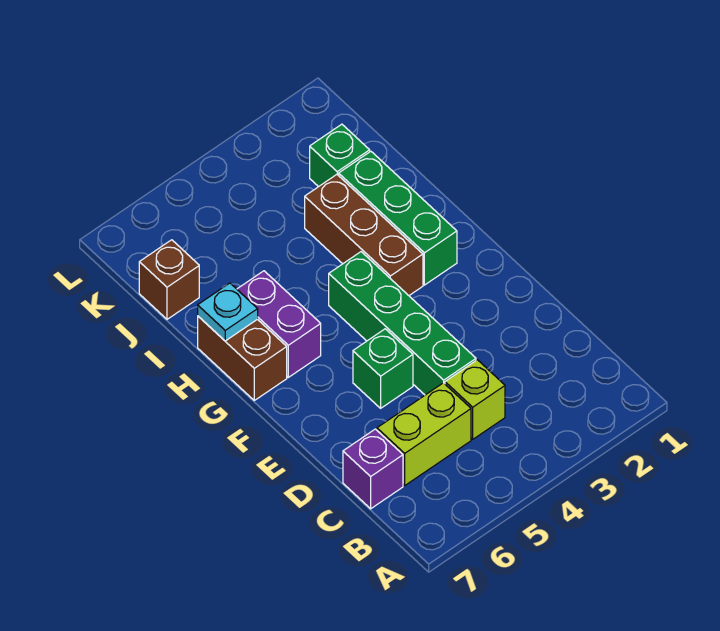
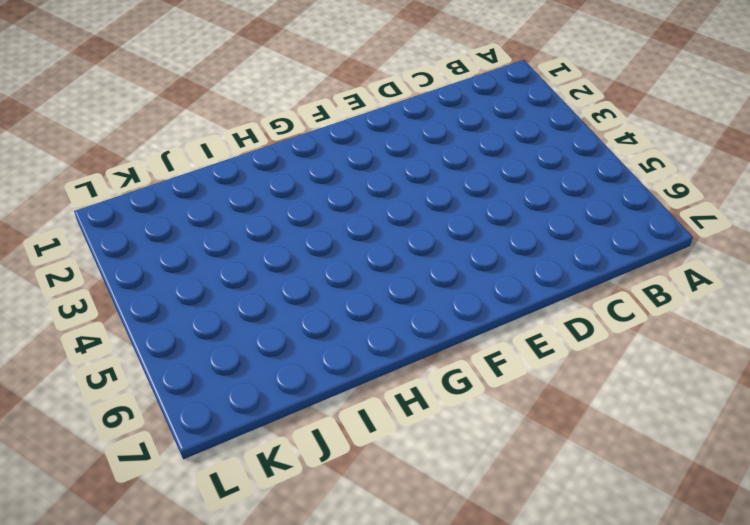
none -> lime brick C4 level 1
none -> lime brick C5:C6 level 1
none -> purple brick C7 level 1

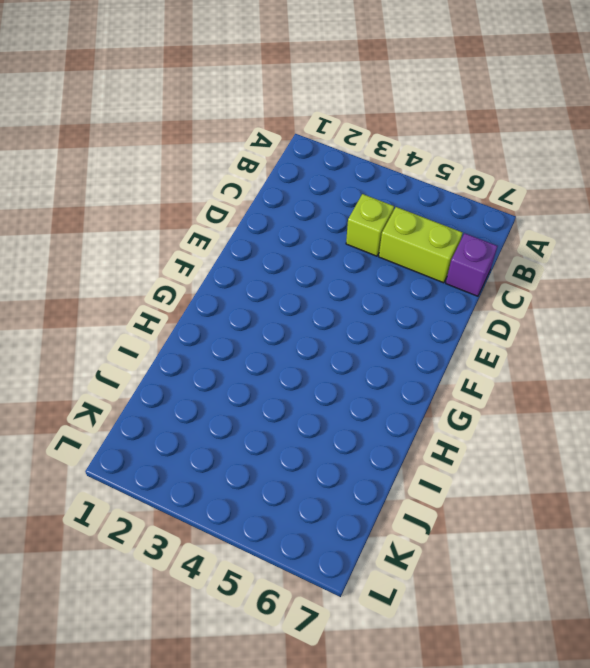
none -> green brick D4:G4 level 1
none -> green brick E5 level 1
none -> green brick G2:I2 level 1

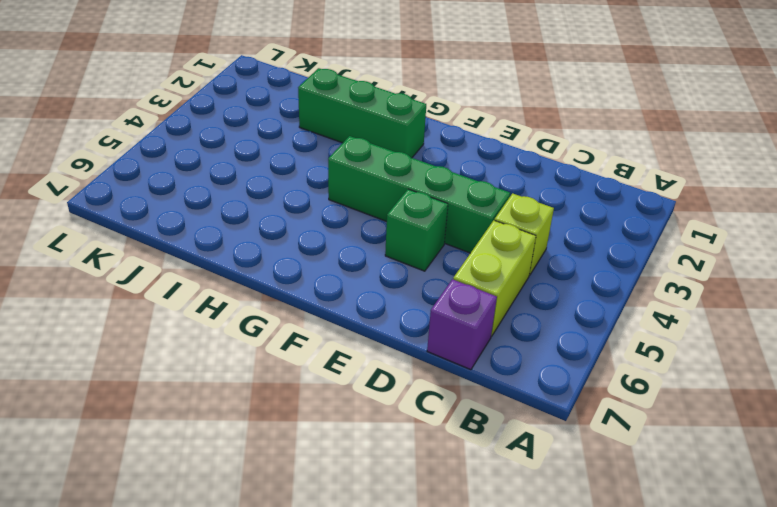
none -> brown brick G3:I3 level 1
none -> purple brick G6:H6 level 1
none -> brown brick G7:H7 level 1

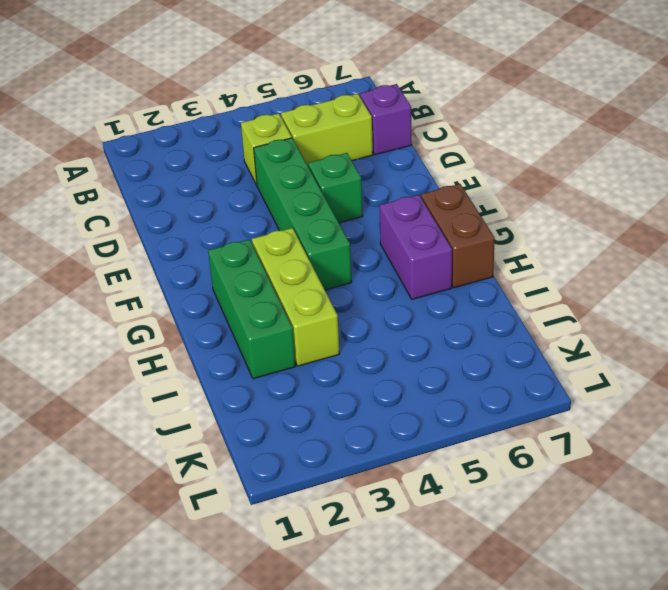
lime brick G3:I3 level 1 -> brown brick G3:I3 level 1
none -> green brick J2 level 1
none -> brown brick J7 level 1
none -> cyan plate H7 level 2

